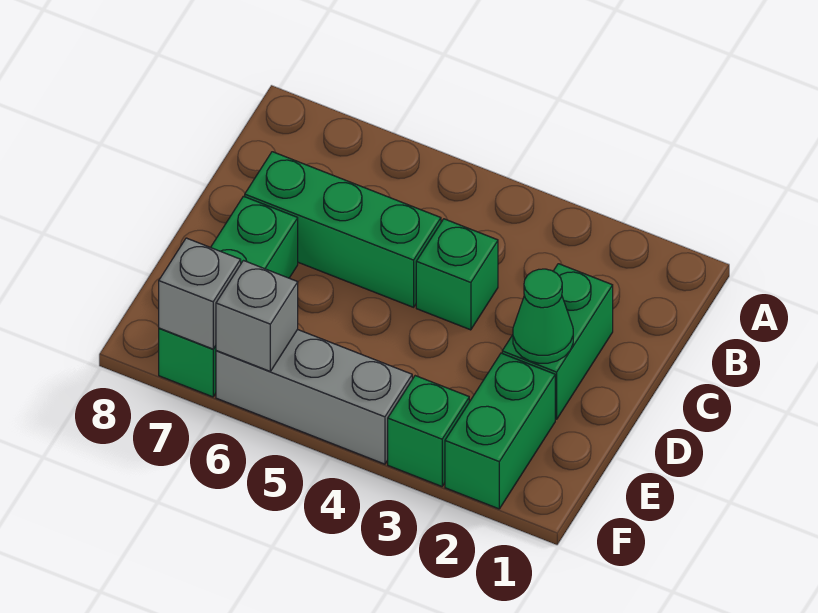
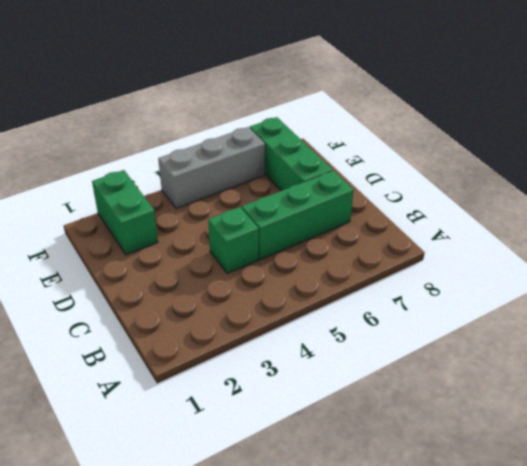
none -> green brick C2:D2 level 1
none -> green brick F3 level 1

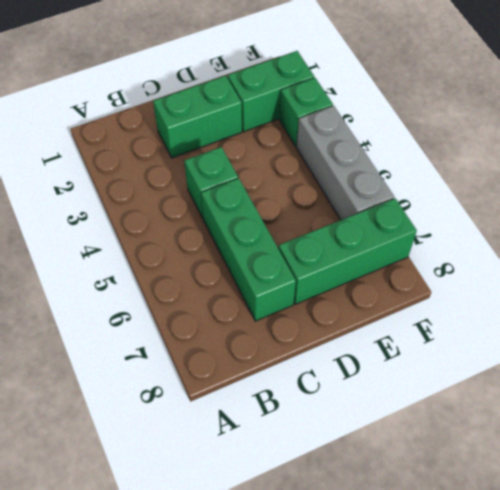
none -> green cone D2 level 2
none -> grey brick F6 level 2

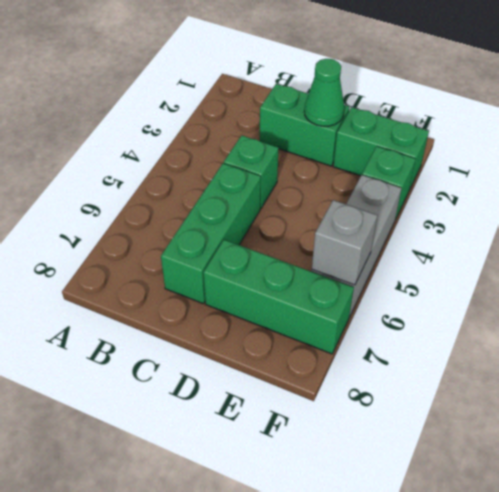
none -> grey brick F7 level 2

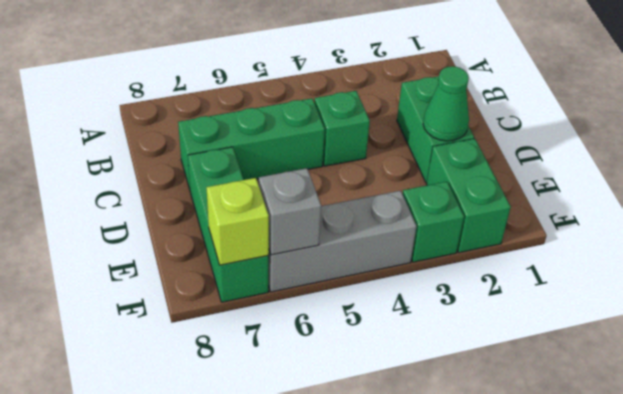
lime brick F7 level 2 -> grey brick F7 level 2

